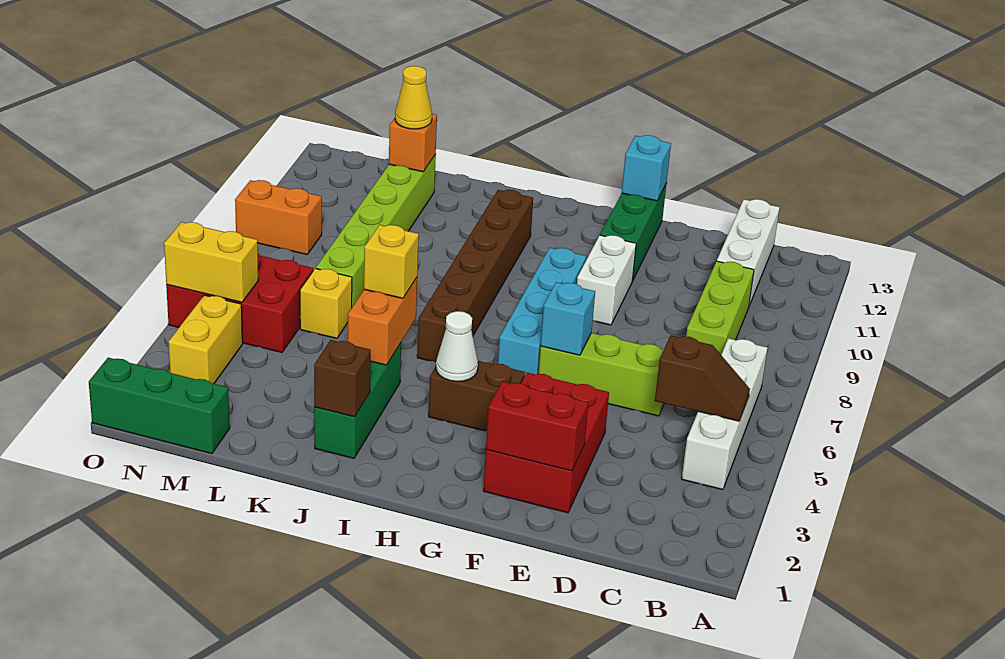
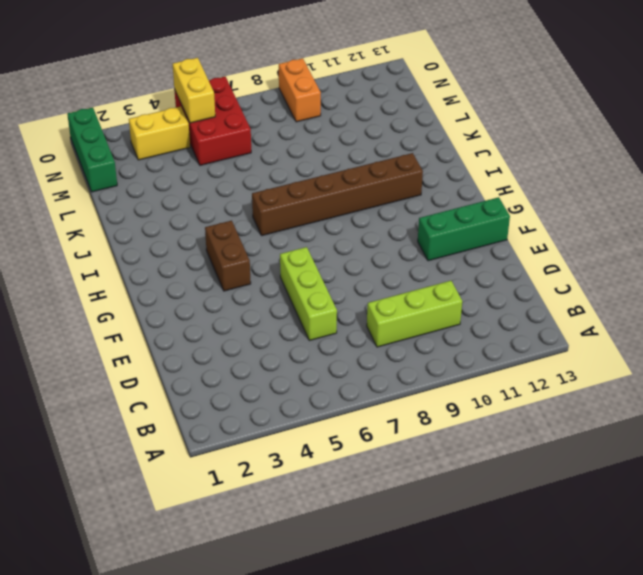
none -> white brick B4:B7 level 1
none -> white brick C11:C13 level 1
none -> red brick E2:F4 level 1

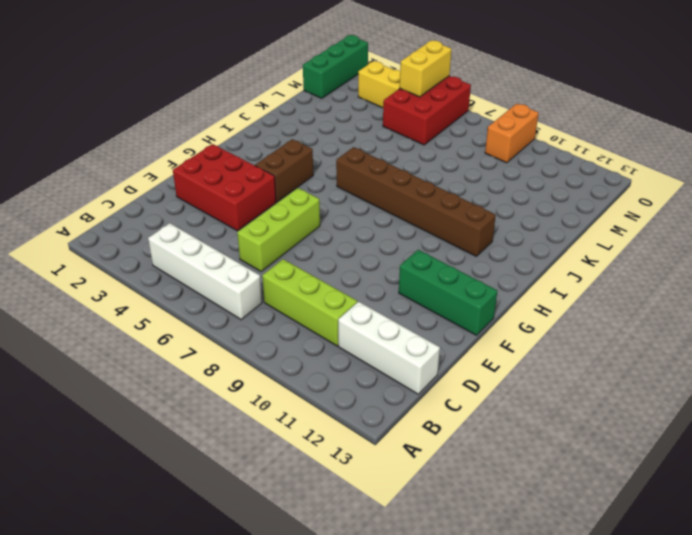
none -> white brick F9:F10 level 1
none -> cyan brick G6:G9 level 1
none -> green brick J2:J4 level 1

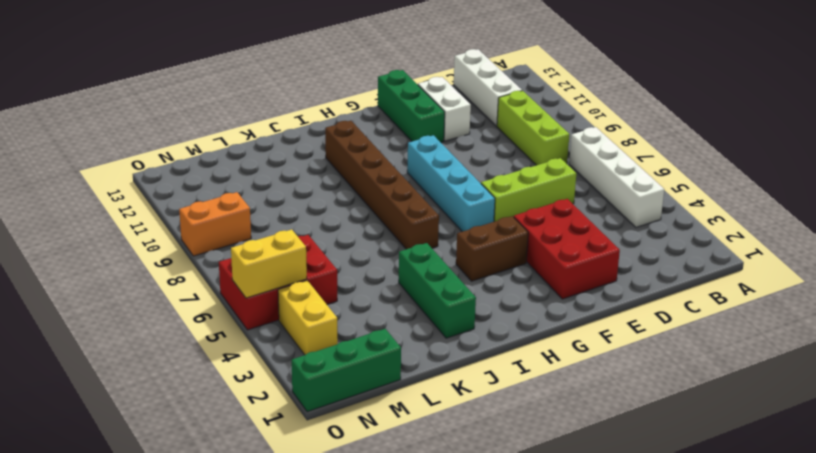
white brick E11:E12 level 1 -> white brick F9:F10 level 1
none -> yellow brick L6 level 1
none -> lime brick L7:L12 level 1
none -> brown slope B5:C5 level 2 top C

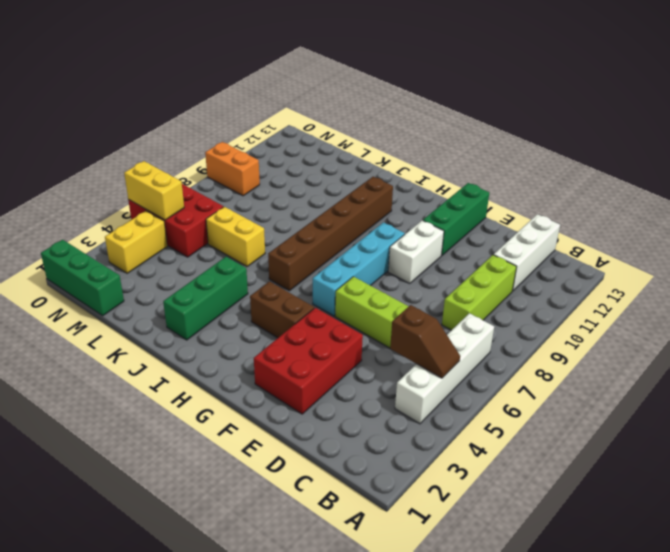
yellow brick K6:L6 level 1 -> yellow brick L6 level 1
none -> lime brick L7:L12 level 1
none -> red brick E2:F2 level 2
none -> cyan brick F6 level 2

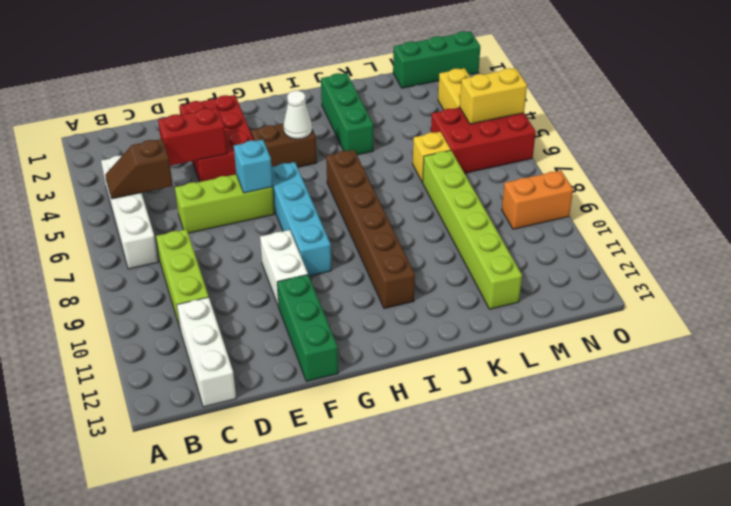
red brick D4:E4 level 2 -> red brick E2:F2 level 2
none -> cyan brick F13 level 2
none -> brown brick J2 level 2
none -> orange brick J4:J5 level 2

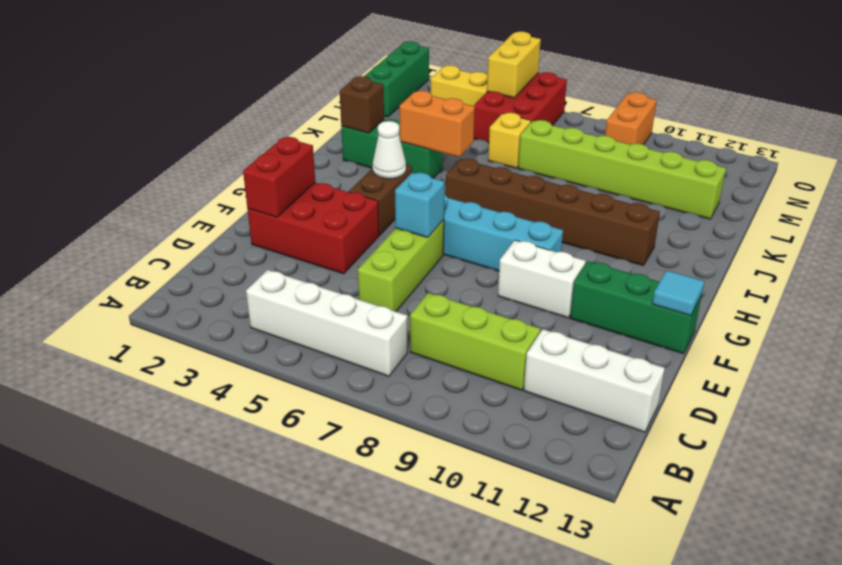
cyan tile F13 level 2 -> cyan brick F13 level 2
none -> brown slope B5:C5 level 2 top C
none -> orange brick L12 level 2
none -> yellow brick J5 level 3

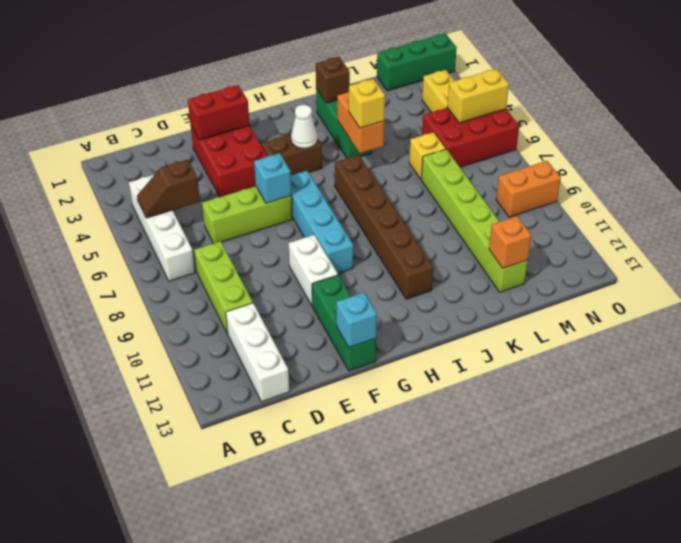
none -> yellow cone L12 level 3

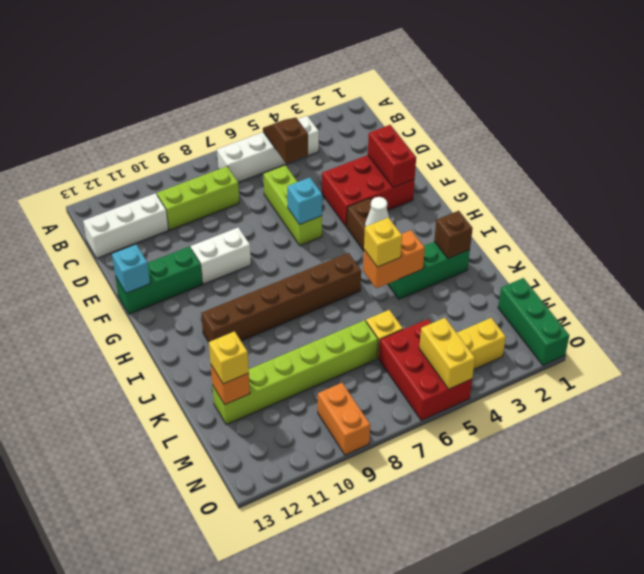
yellow brick L12 level 3 -> yellow cone L12 level 3
none -> cyan brick G6:G9 level 1

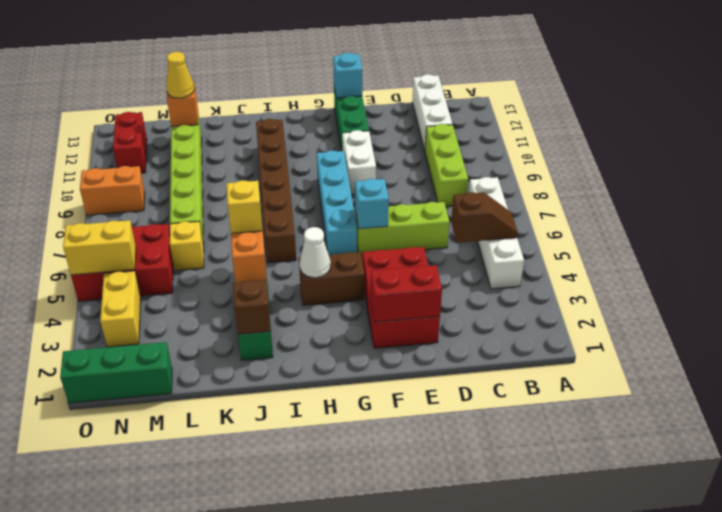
red brick N11:N12 level 1 -> none

